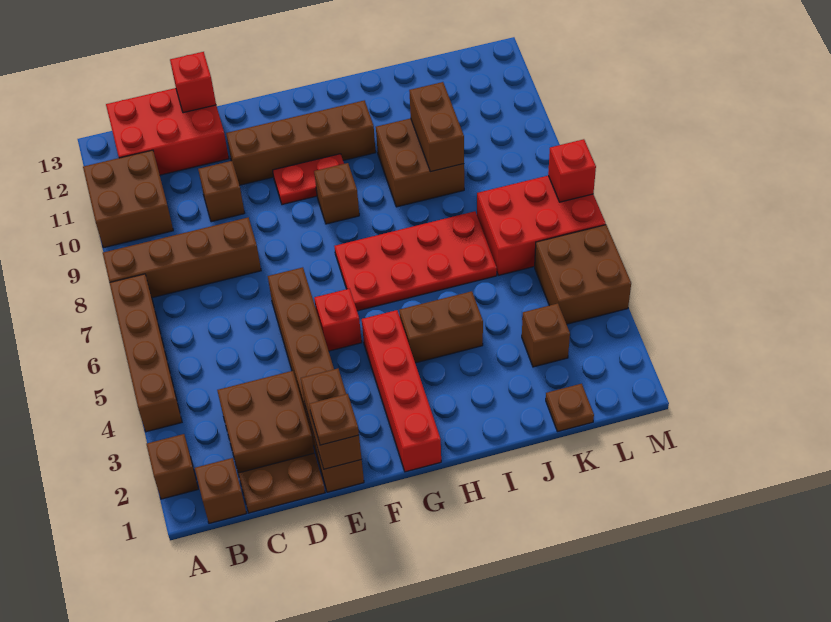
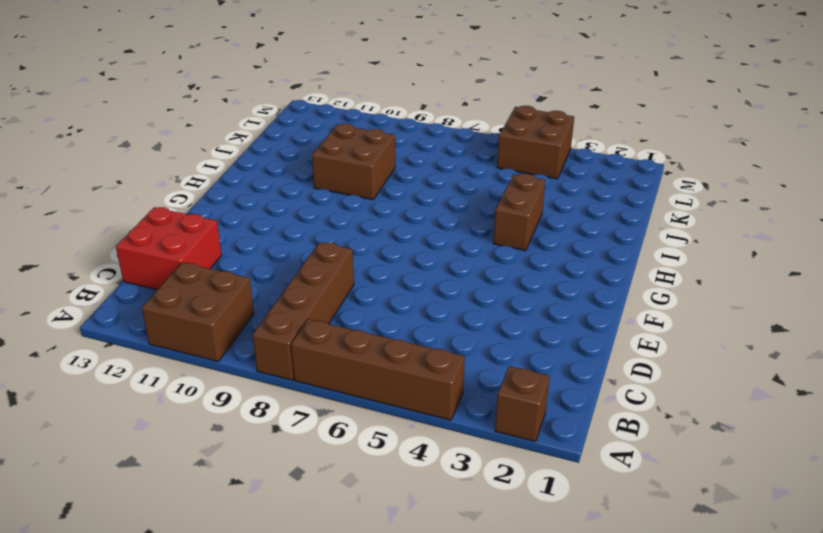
red brick C12:D13 level 1 -> red brick B12:D13 level 1
none -> brown brick B1 level 1
none -> brown plate C1:D1 level 1
none -> brown brick C2:D3 level 1

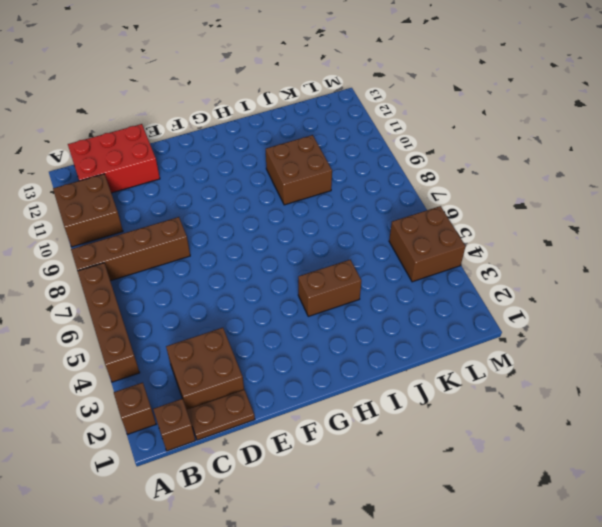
none -> brown brick D10 level 1
none -> brown brick E1:E6 level 1
none -> brown brick E11:H11 level 1

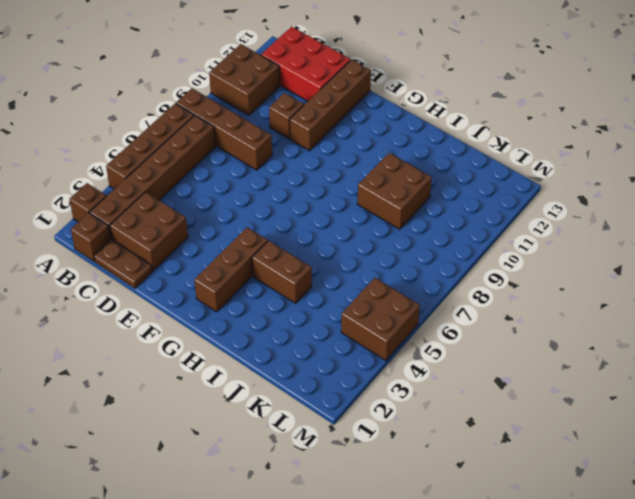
brown brick B2:B7 level 1 -> brown brick E1:E6 level 1
brown brick E10:E13 level 1 -> brown brick E11:H11 level 1
brown brick G2:G4 level 1 -> red brick G1:G4 level 1
none -> red brick F5 level 1
none -> red plate F10:G10 level 1
none -> red plate G6:J7 level 1

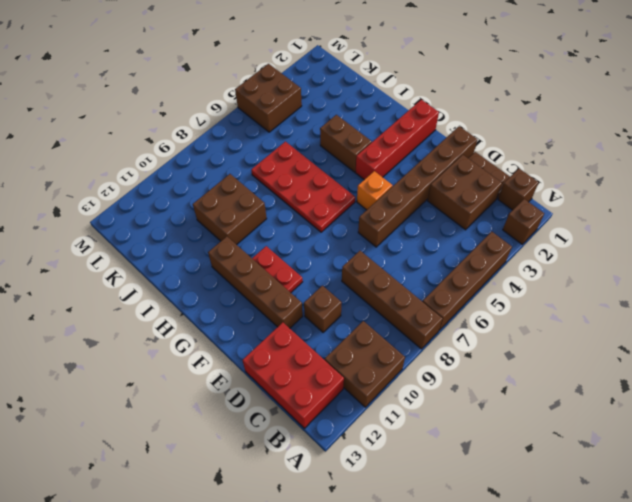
orange brick F5 level 1 -> red brick F5 level 1
none -> brown brick G9 level 1
none -> brown plate K1 level 1
none -> brown brick K3 level 1

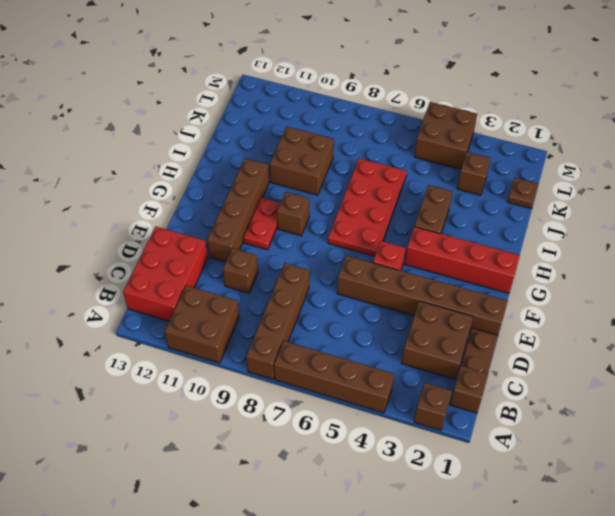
none -> red brick K6:M7 level 1
none -> red brick D13 level 2
none -> brown brick E1:E2 level 2

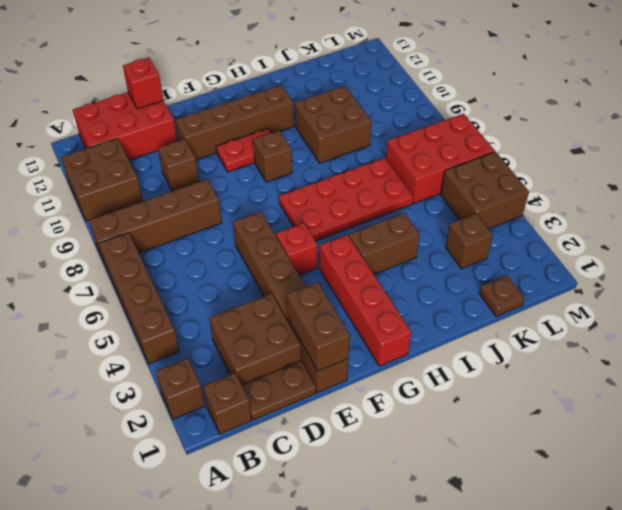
none -> brown brick J9:J10 level 2
none -> red brick M7 level 2
none -> brown plate E1 level 3

